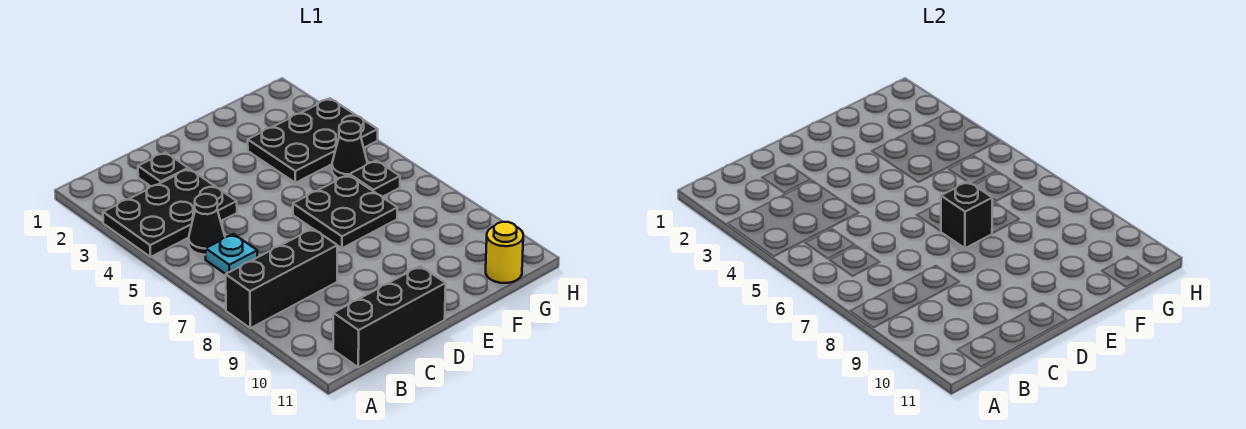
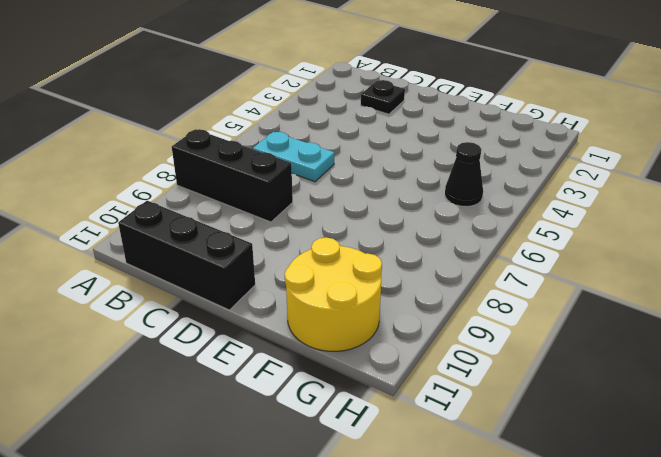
cyan plate B6:C6 level 1 -> cyan plate B6 level 1
yellow round brick F10:G11 level 1 -> yellow round brick G11 level 1
none -> black plate A3:C4 level 1
none -> black cone B5 level 1
none -> black plate E6:F7 level 1

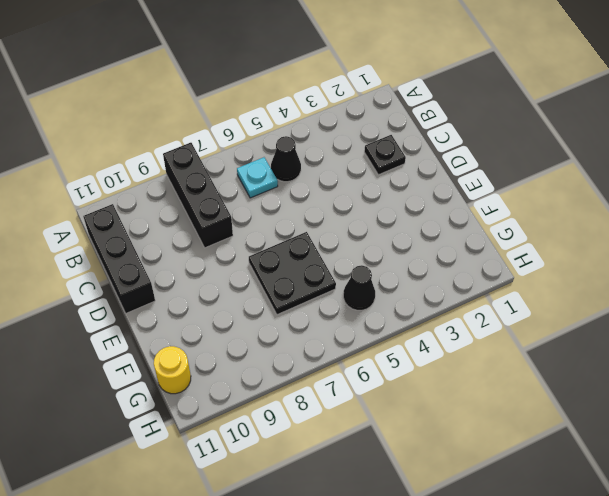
none -> black plate A3:C4 level 1
none -> black plate F3:H4 level 1
none -> black plate G6 level 1

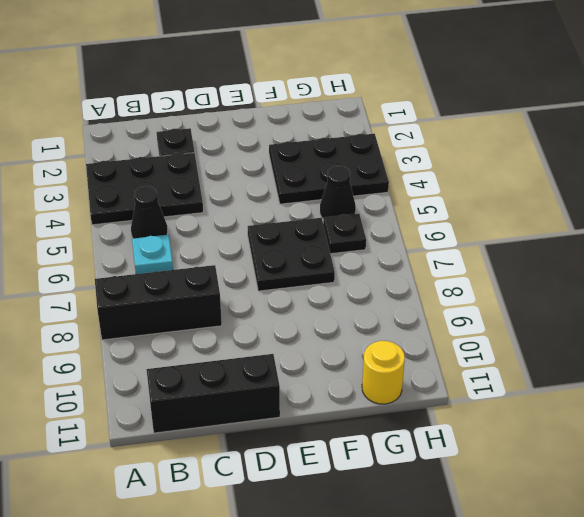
none -> black brick E7 level 2

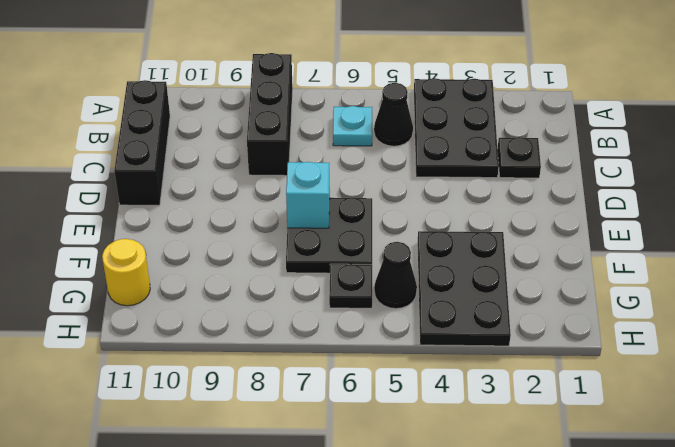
cyan brick E7 level 2 -> black brick E7 level 2

